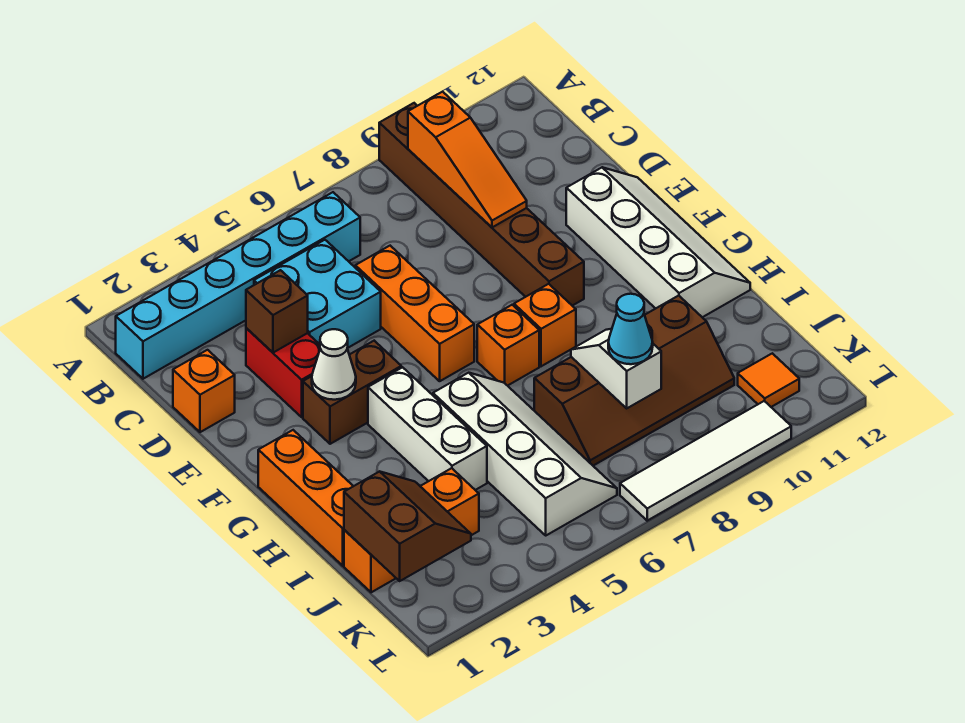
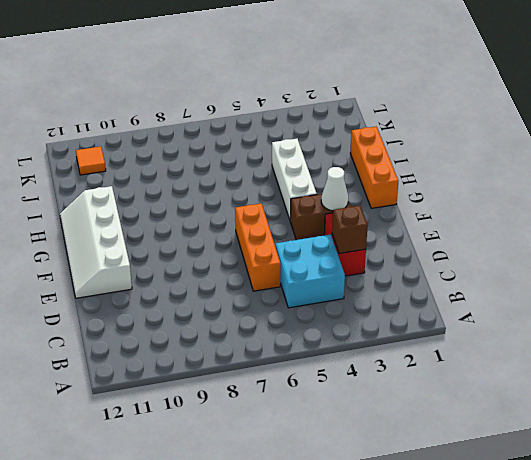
none -> brown brick A9:F9 level 1
none -> cyan brick B1:B6 level 1
none -> orange brick D1 level 1

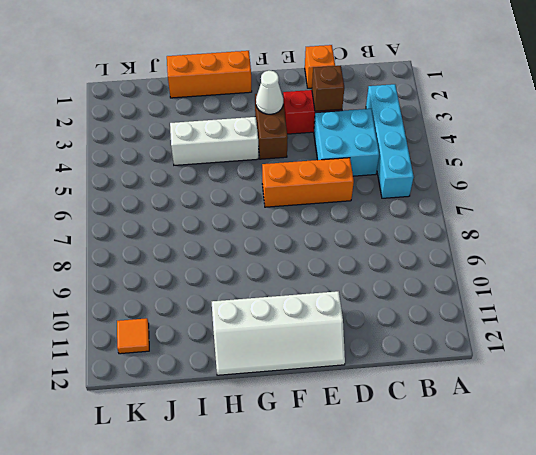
cyan brick B3:B6 level 1 -> cyan brick B1:B6 level 1
none -> brown brick A9:F9 level 1
none -> orange brick G7 level 1
none -> orange brick G8 level 1

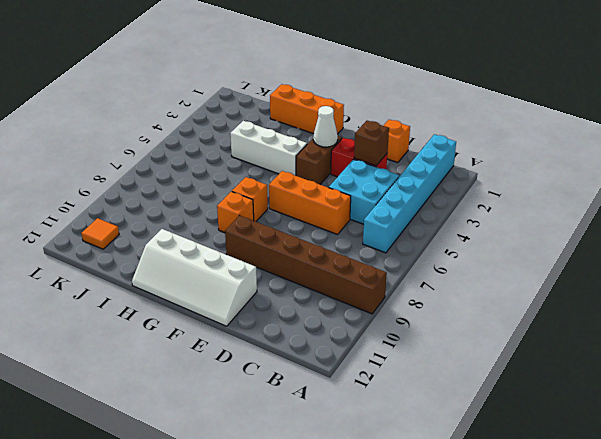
none -> white slope H5:K6 level 1 top 5
none -> brown slope I7:J10 level 1 top I
none -> orange brick J1:J3 level 1

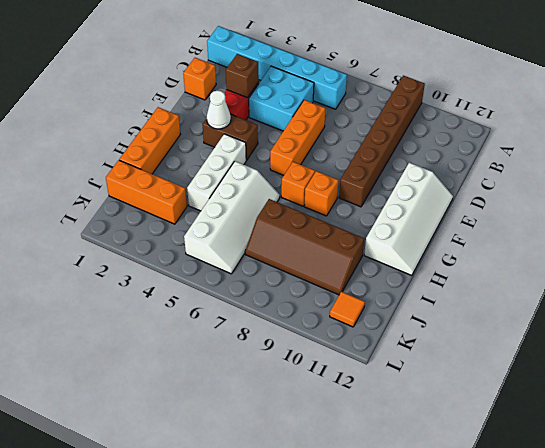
none -> white tile L7:L10 level 1
none -> orange slope B9:D9 level 2 top B
none -> white slope I8:J8 level 2 top J

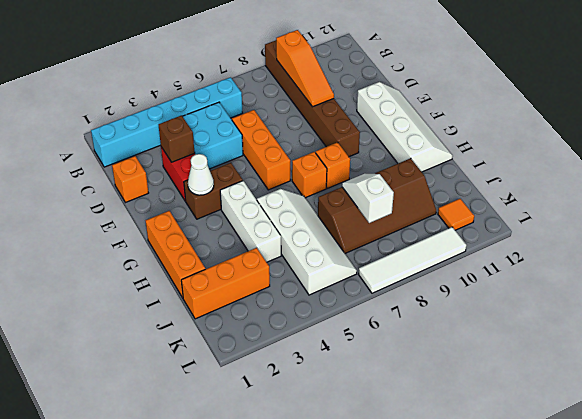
none -> brown slope J1:K2 level 2 top 1
none -> cyan cone J8 level 3

